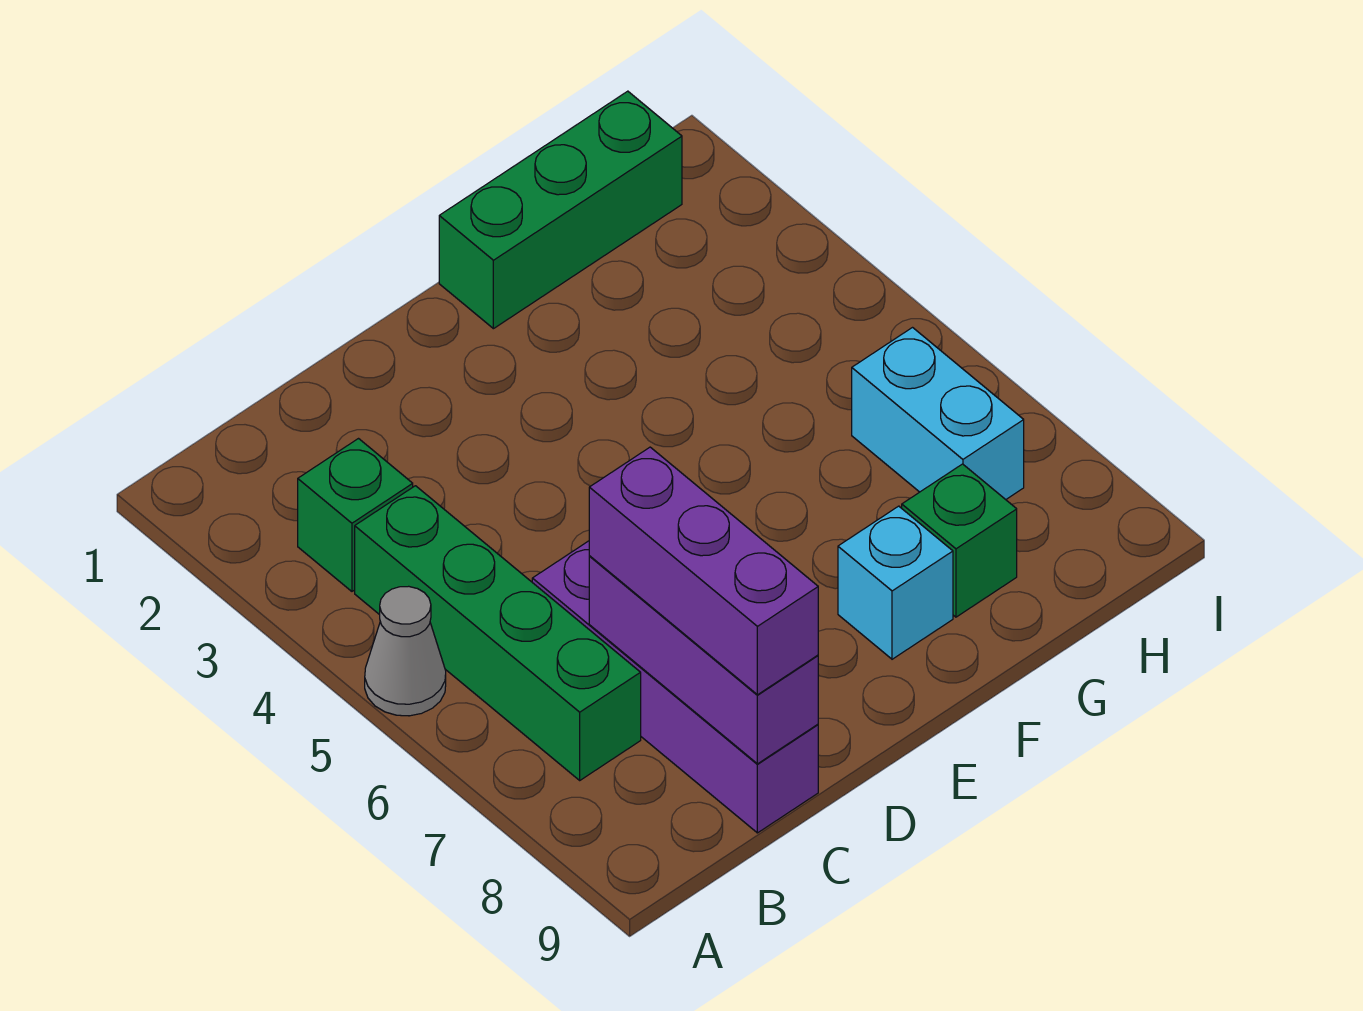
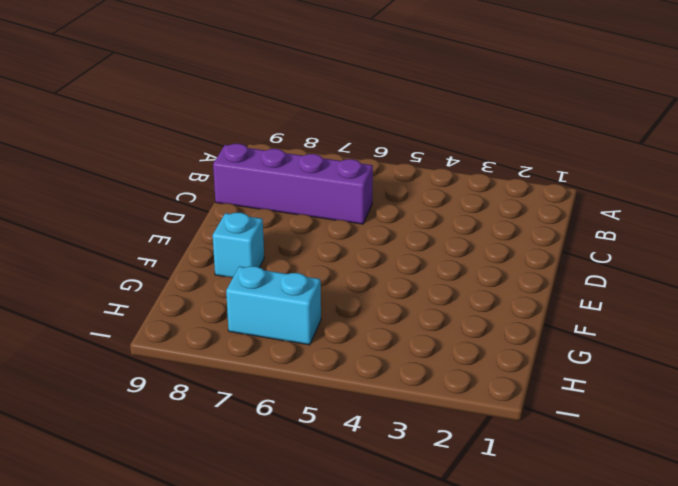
none -> grey cone A5 level 1
none -> green brick B3 level 1

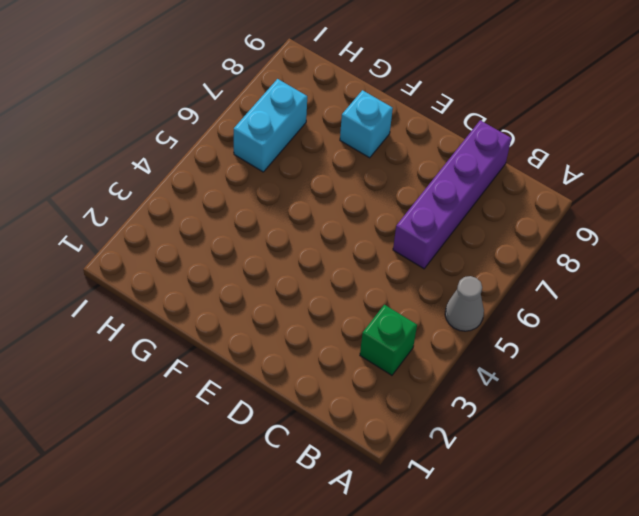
none -> green brick B4:B7 level 1
none -> green brick F1:H1 level 1

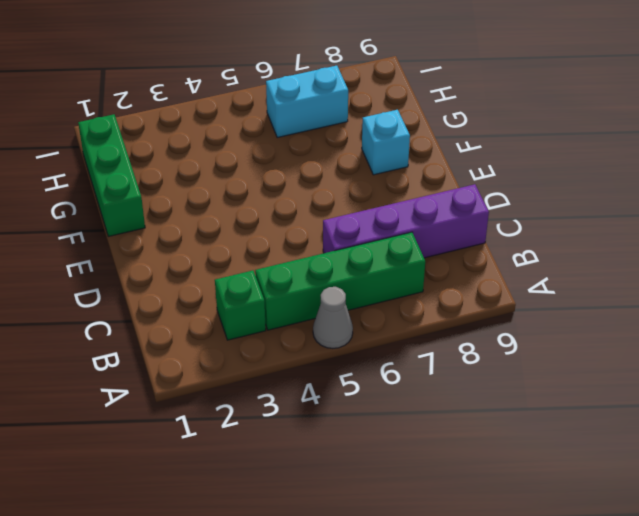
none -> green brick G8 level 1
none -> purple brick C7:C9 level 2

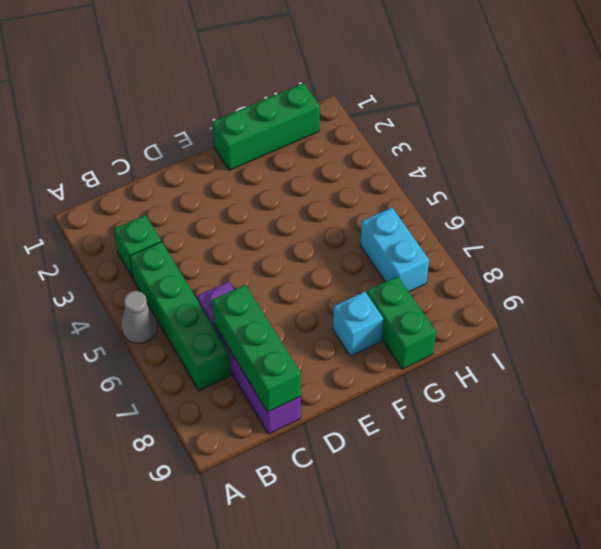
green brick C7:C9 level 2 -> purple brick C7:C9 level 2
green brick G8:G9 level 1 -> green brick G8 level 1
none -> purple brick C7:C9 level 3

